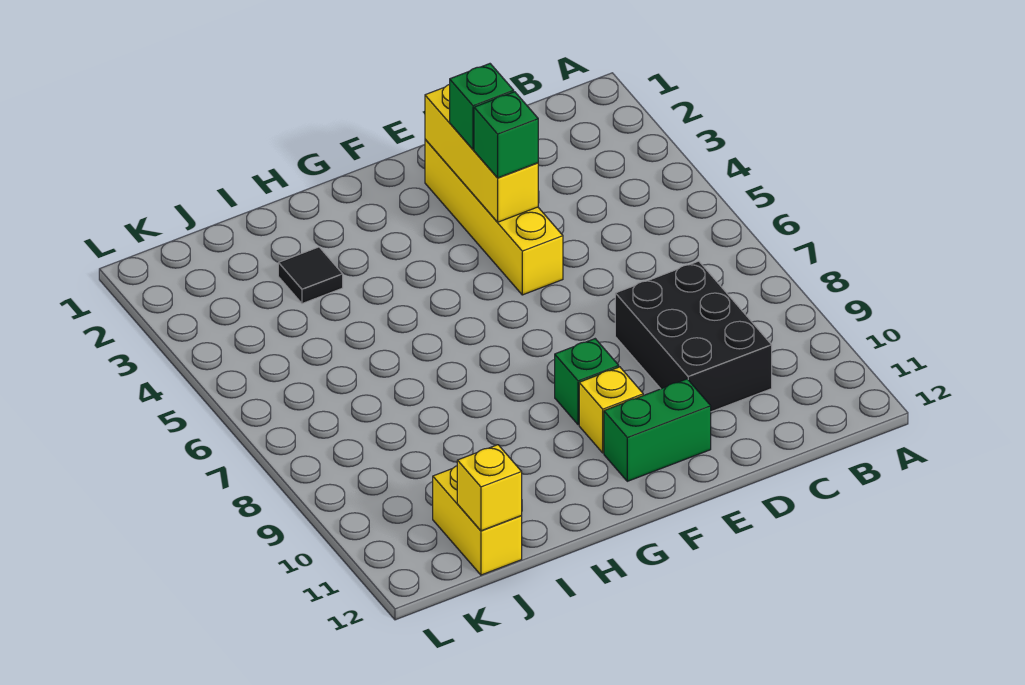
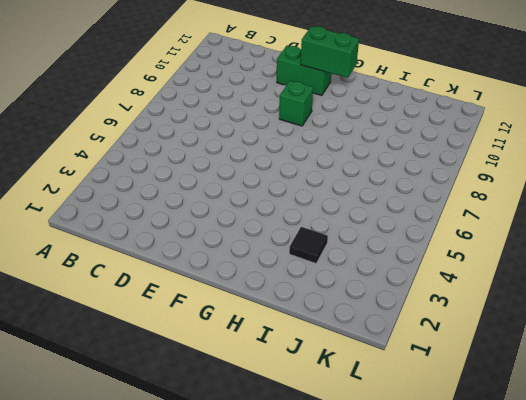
green brick F11:G11 level 2 -> none
none -> black brick C8:D10 level 1
none -> yellow brick E2:E5 level 1

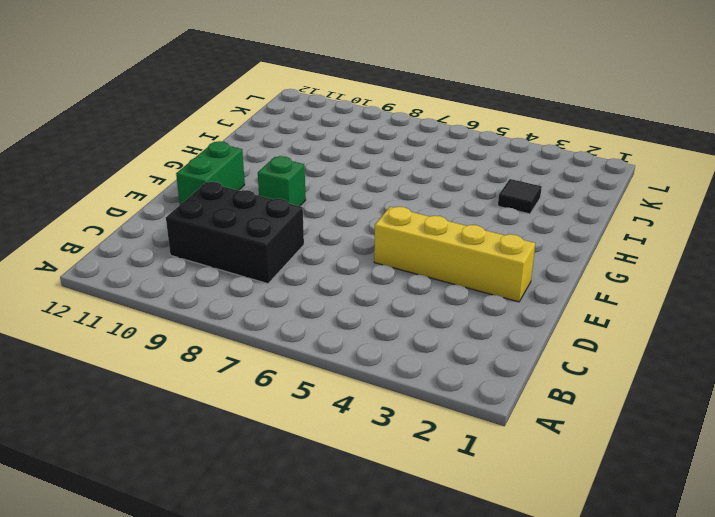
none -> yellow brick F10 level 1
none -> yellow brick J11:J12 level 1

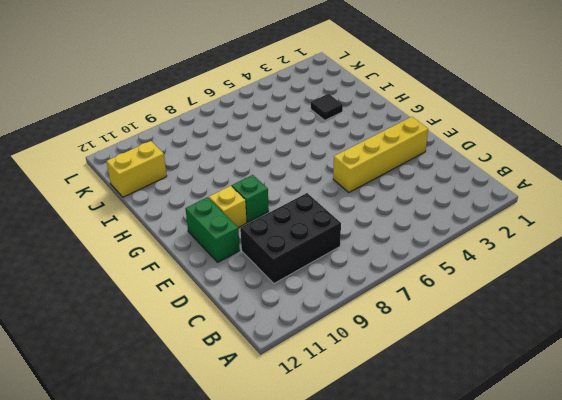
none -> yellow brick E2:E4 level 2
none -> yellow brick J12 level 2

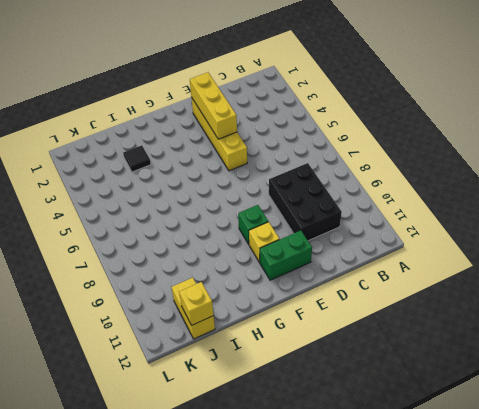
none -> green brick E3 level 3
none -> green brick E4 level 3

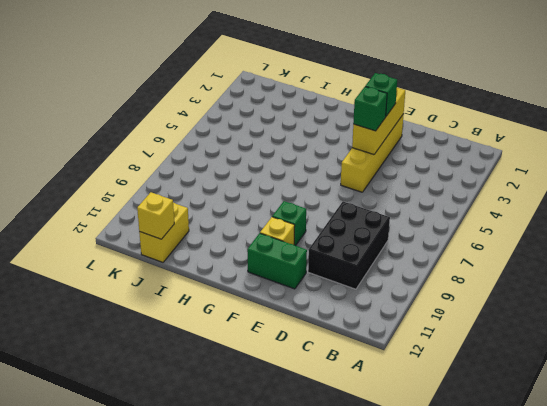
none -> black tile I3 level 1

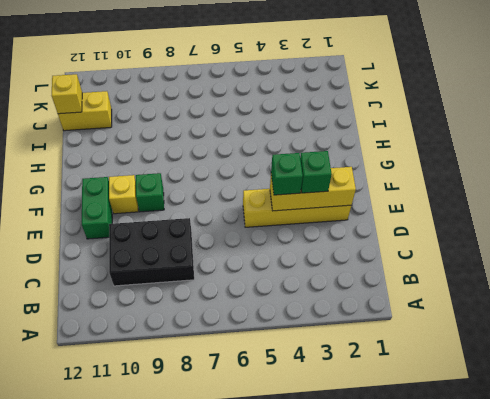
none -> black tile I3 level 1

